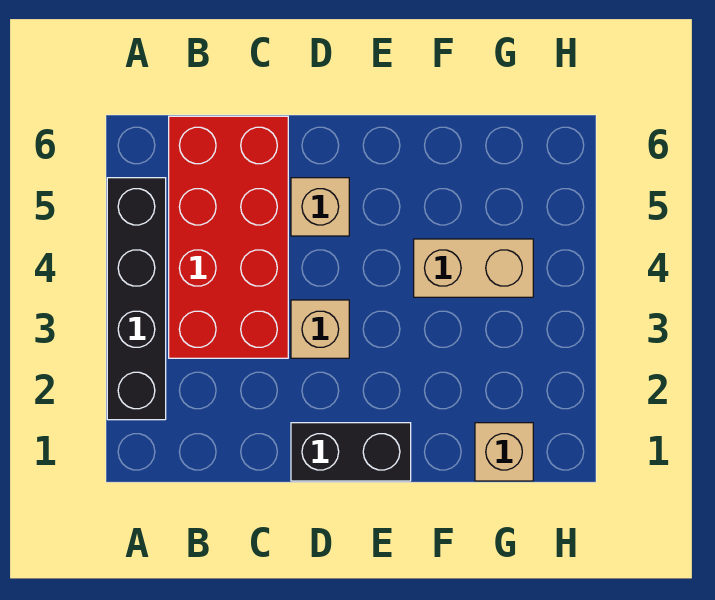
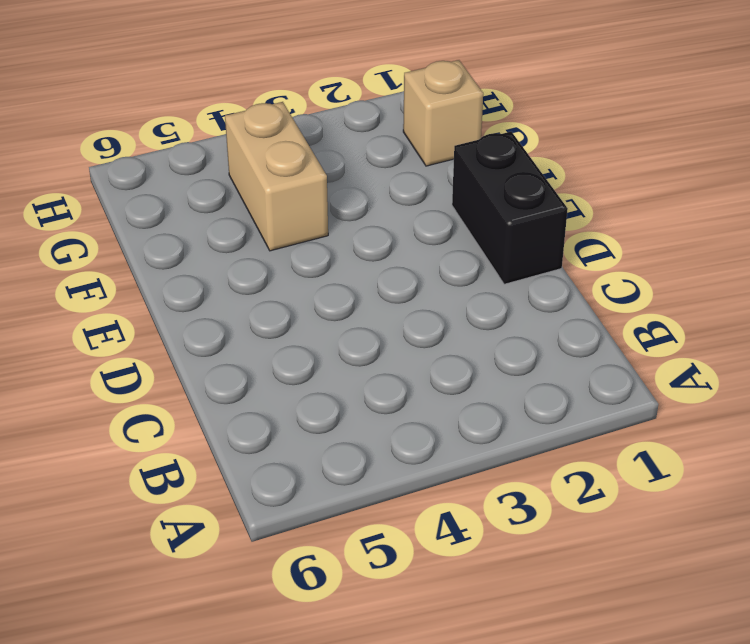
none -> black brick A2:A5 level 1
none -> red brick B3:C6 level 1

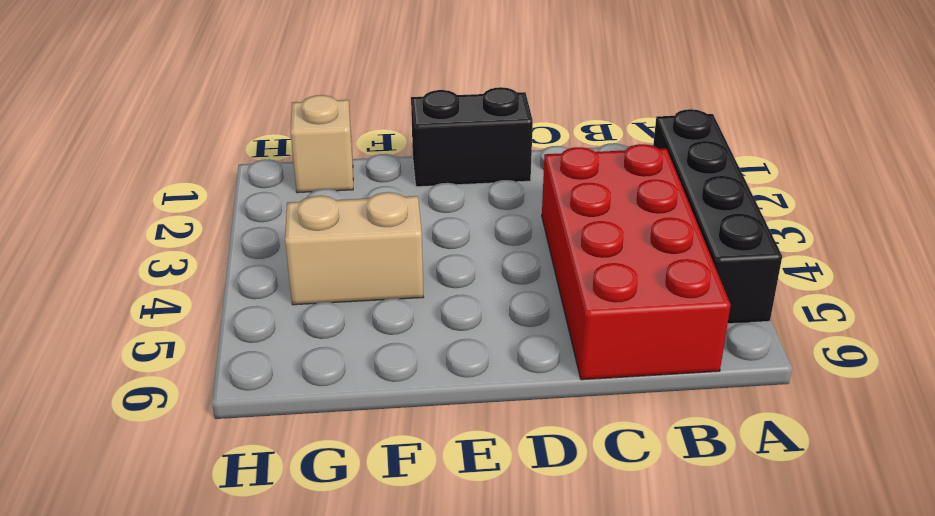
none -> tan brick D3 level 1
none -> tan brick D5 level 1

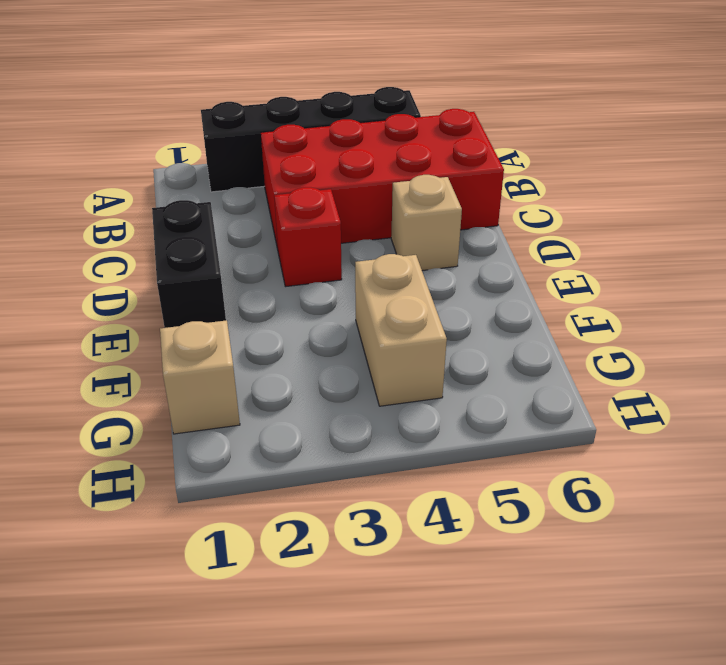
red brick D3 level 1 -> tan brick D3 level 1

